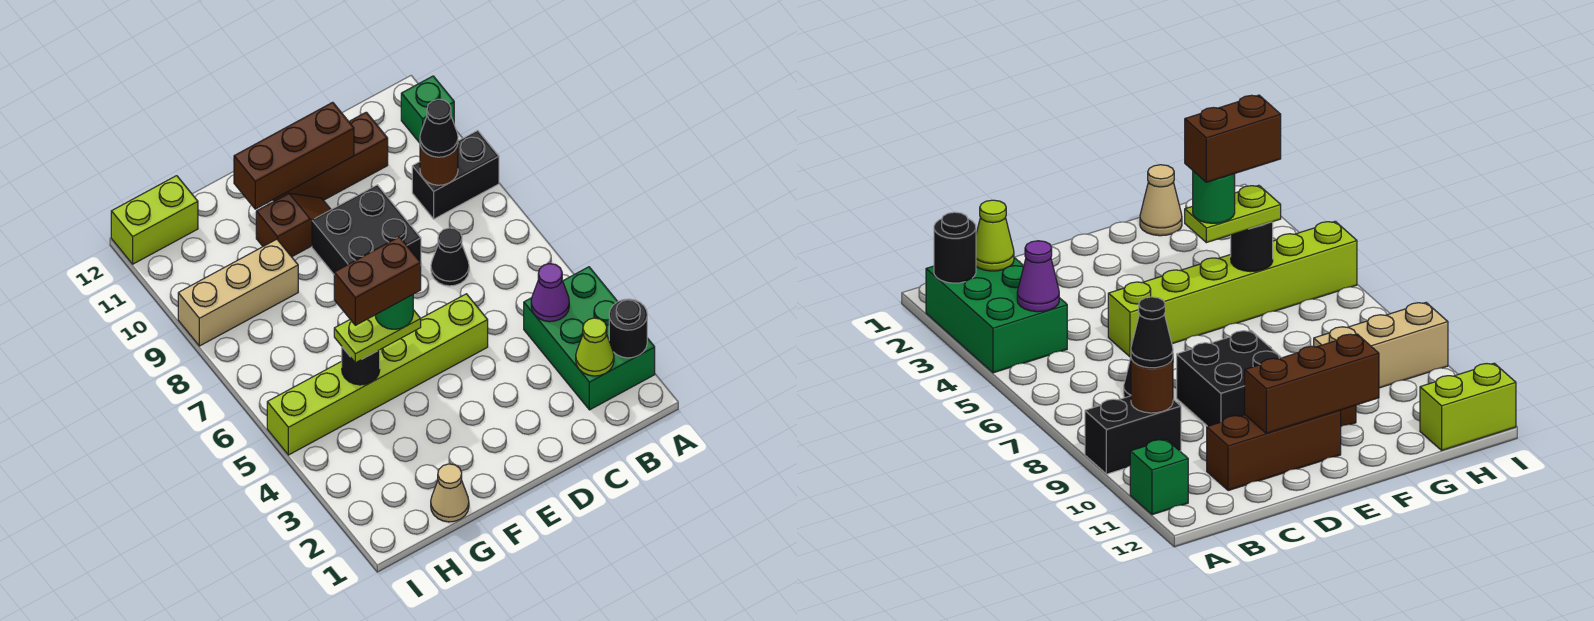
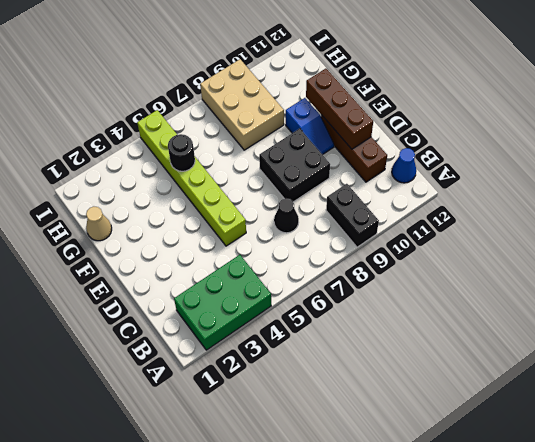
blue cone B12 level 1 -> none
blue slope E10:F10 level 1 top F -> brown slope E10:F10 level 1 top F
tan brick G8:I9 level 1 -> tan brick G9:I9 level 1
none -> green brick A11 level 1
none -> lime brick H12:I12 level 1
none -> black round brick A2 level 2

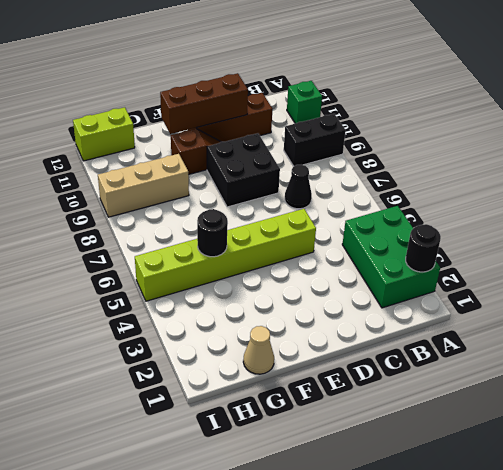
none -> lime cone B2 level 2
none -> purple cone B4 level 2
none -> brown round brick B9 level 2

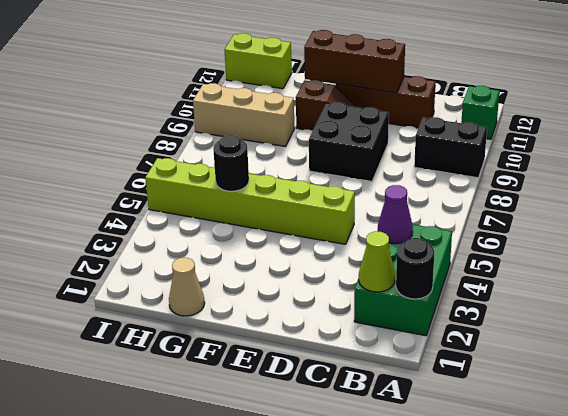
none -> black cone C7 level 1
none -> brown round brick B9 level 2
none -> black cone B9 level 3

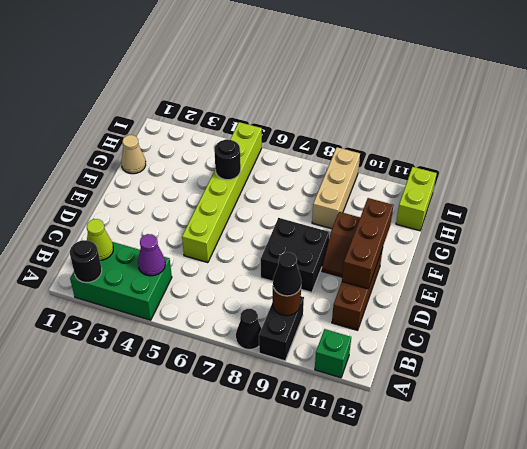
black cone A8 level 1 -> black cone C7 level 1
none -> lime plate F5:G5 level 3
none -> green round brick F5 level 4
none -> brown brick F5:G5 level 5

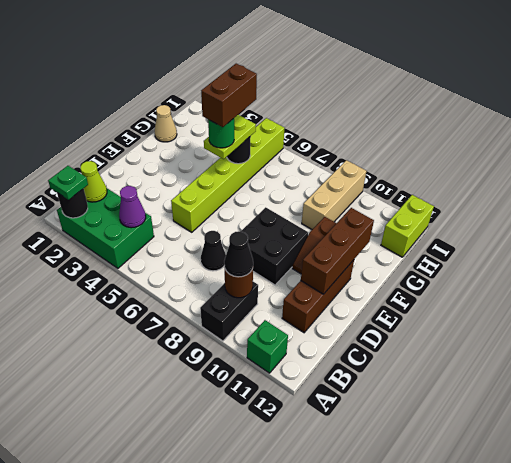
green plate A2 level 3 -> none

